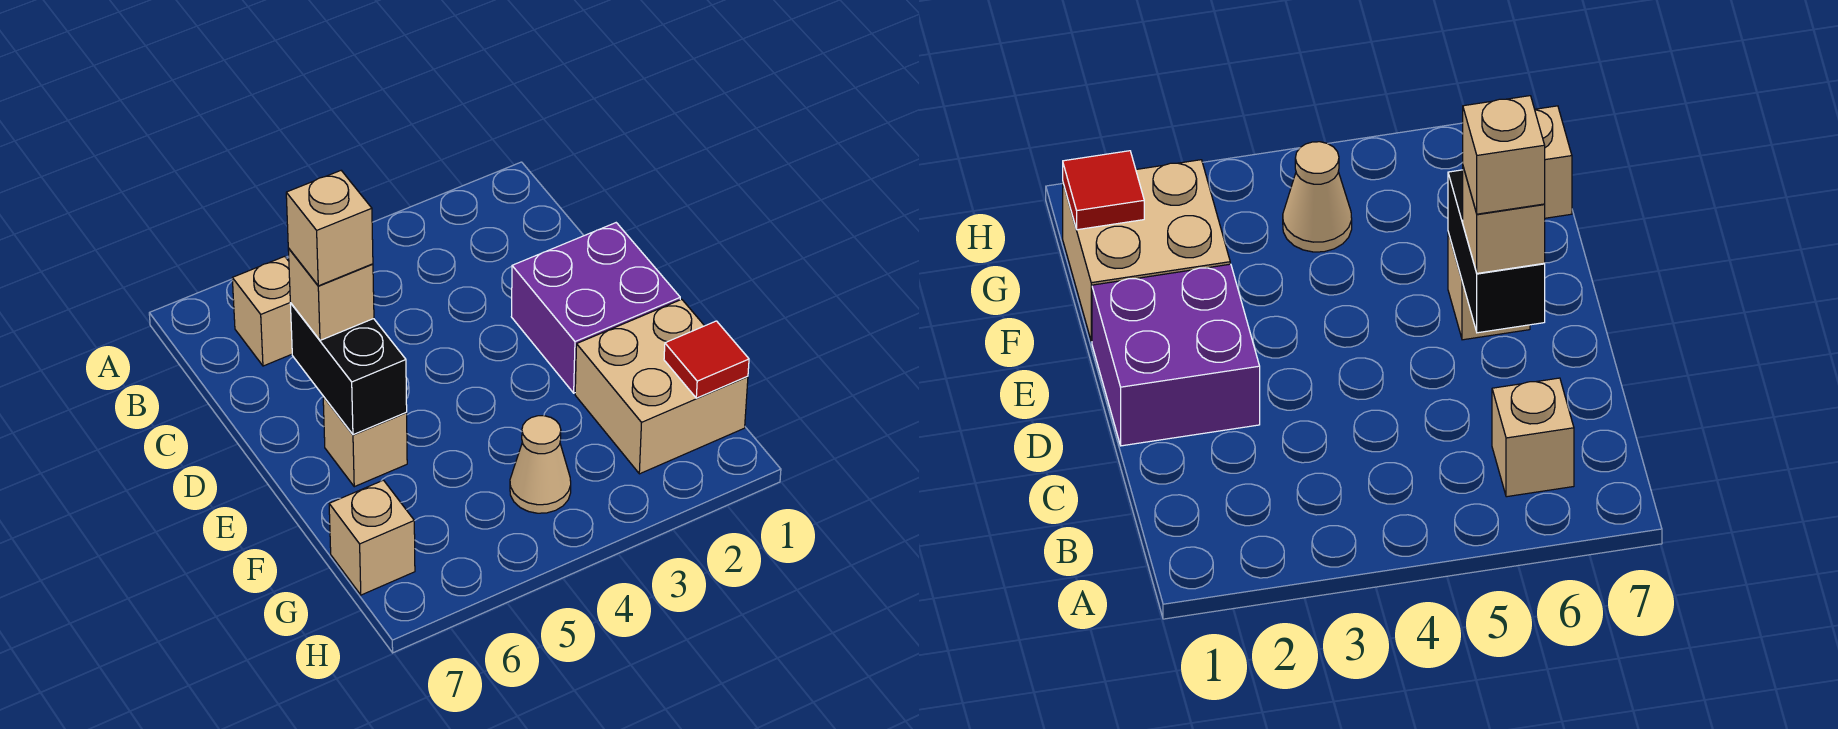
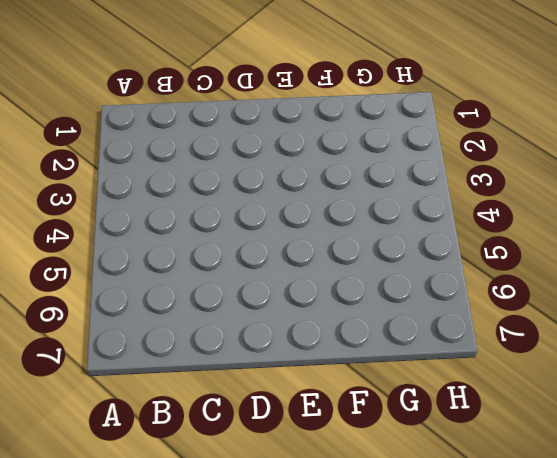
none -> tan brick B6 level 1
none -> purple brick D1:E2 level 1

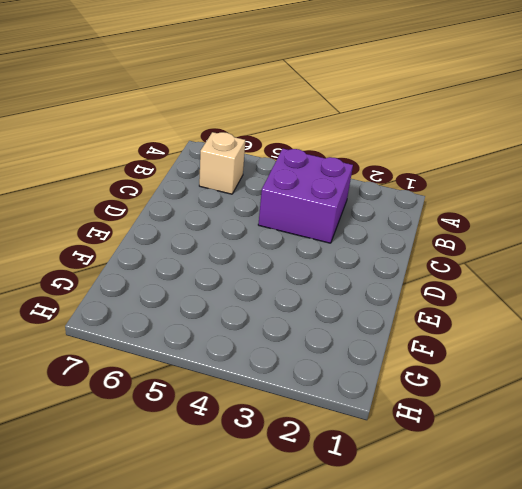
purple brick B3:C4 level 1 -> purple brick D1:E2 level 1
none -> tan brick E6 level 1
none -> tan brick F1:G2 level 1

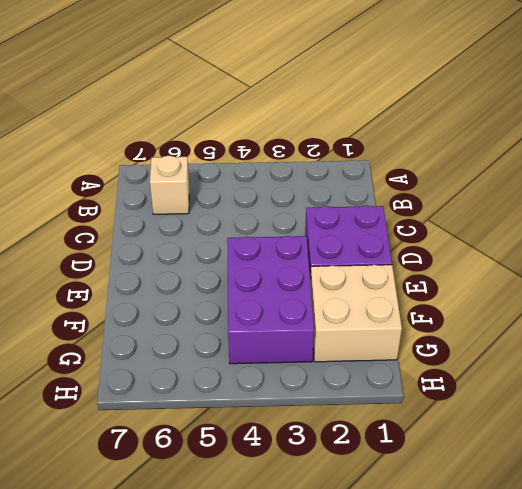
purple brick E3:G4 level 1 -> tan cone G4 level 1
none -> tan brick E6 level 1
none -> tan brick G7 level 1

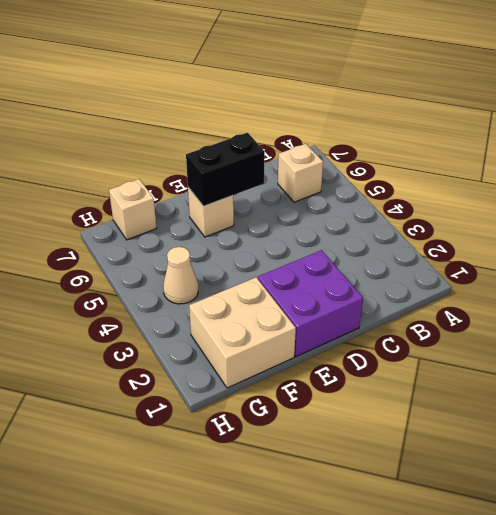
none -> red tile G1 level 2
none -> tan brick D6 level 3

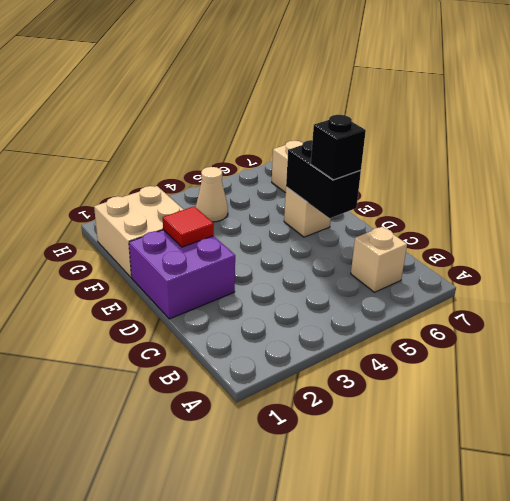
black brick D6 level 3 -> tan brick D6 level 3
red tile E2 level 2 -> red tile G1 level 2
none -> tan brick D6 level 4

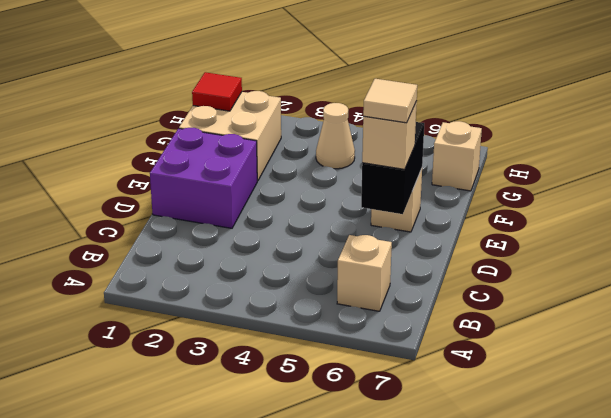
tan tile D6 level 4 -> tan brick D6 level 4

